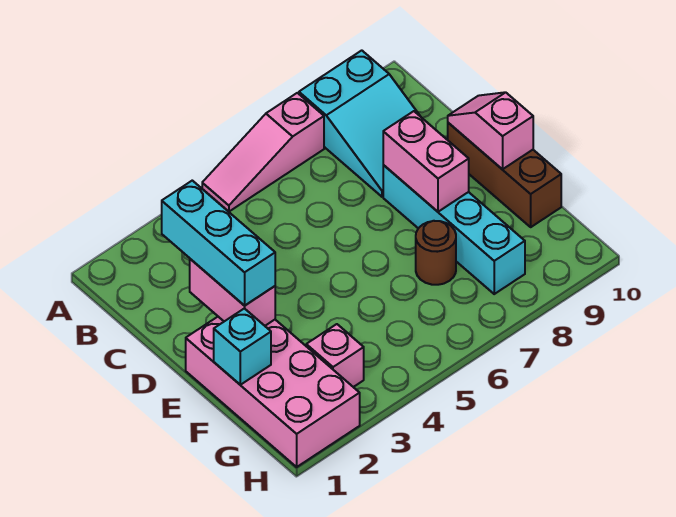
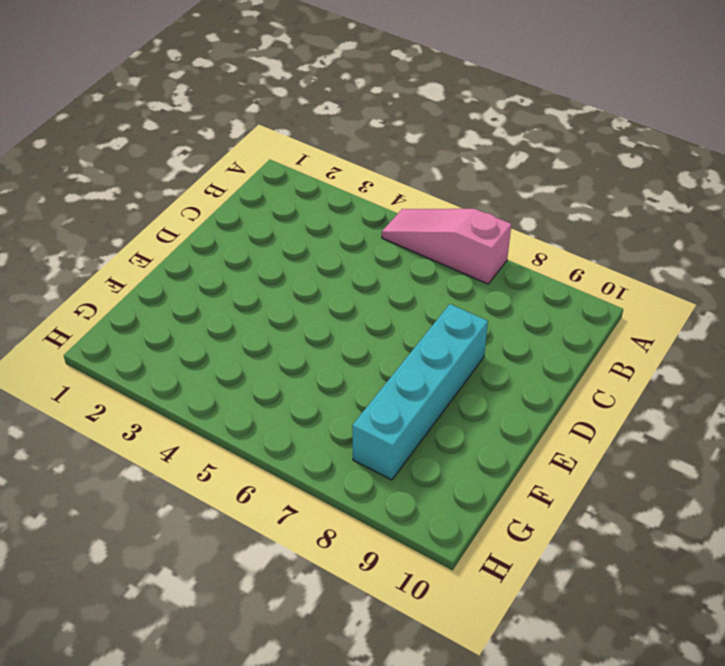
none -> cyan slope A8:C9 level 1 top A
none -> brown brick D10:F10 level 1
none -> pink brick E1:H2 level 1

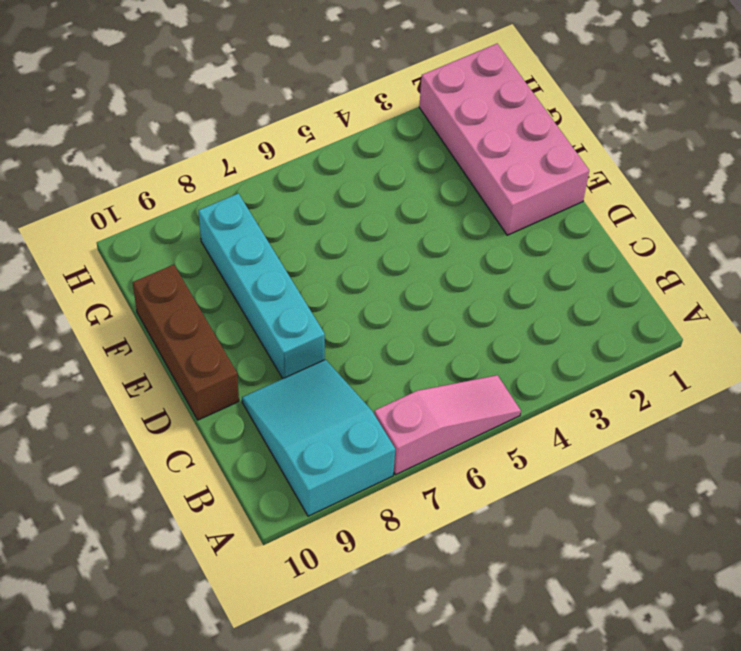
none -> brown round brick F7 level 1
none -> pink brick G3 level 1
none -> pink brick D2:E2 level 2

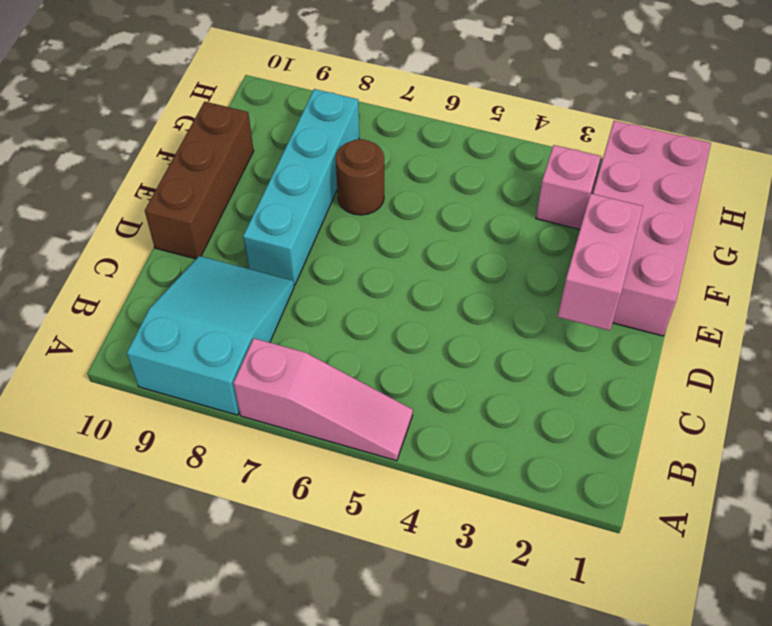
none -> pink brick D8:E8 level 2
none -> pink slope D10:E10 level 2 top E
none -> cyan brick F1 level 2

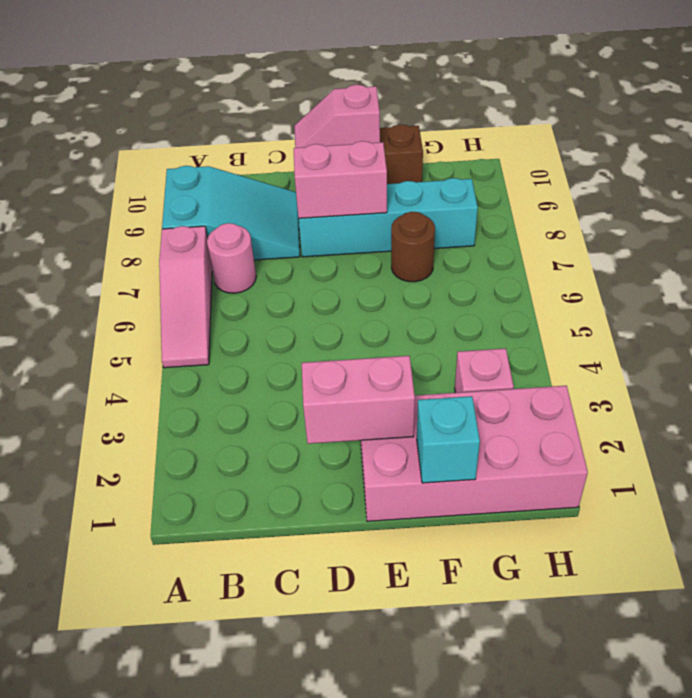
pink round brick B7 level 1 -> none
none -> cyan brick C2:E2 level 3

